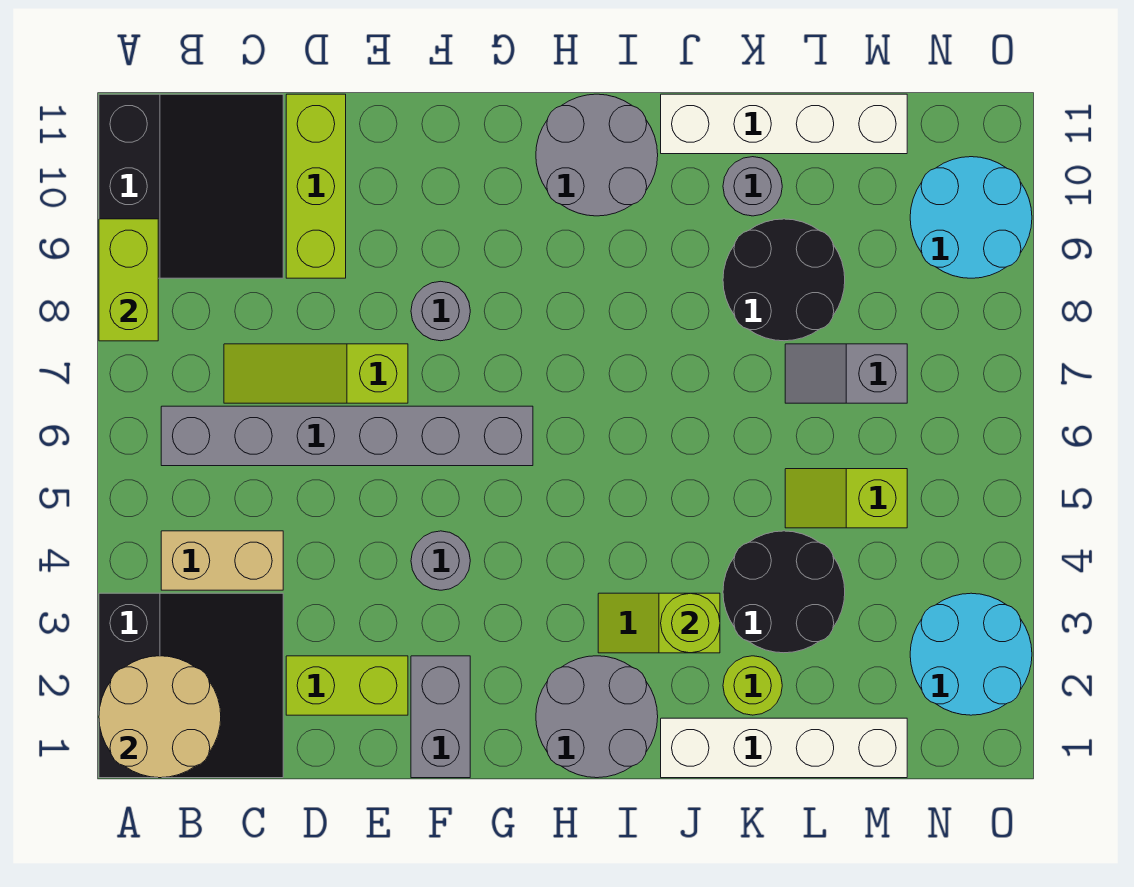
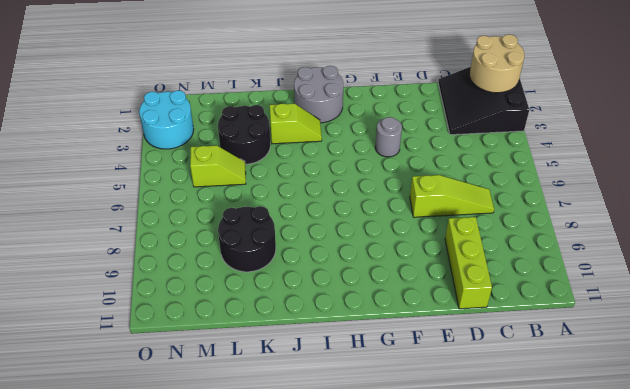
none -> black slope A9:C11 level 1 top A
none -> tan brick B4:C4 level 1
none -> grey brick B6:G6 level 1

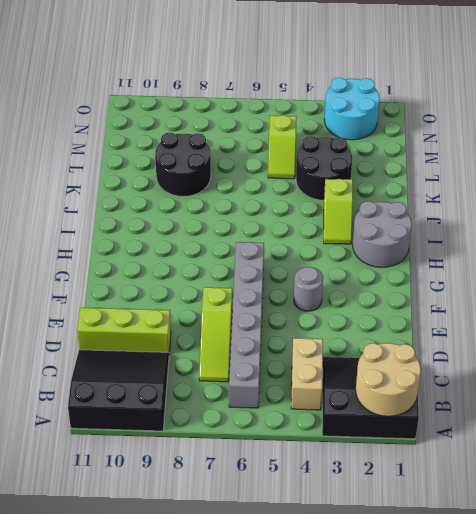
none -> lime brick D2:E2 level 1
none -> grey brick F1:F2 level 1
none -> grey round brick F8 level 1

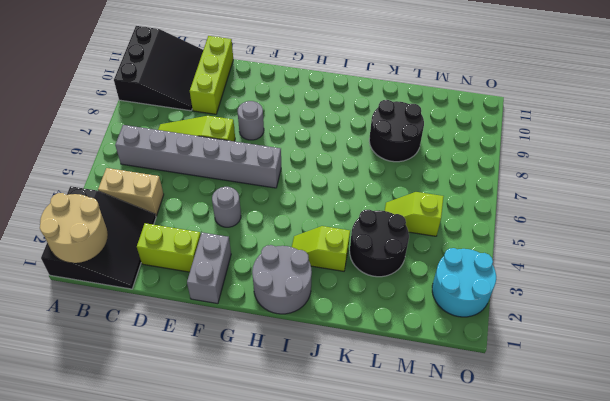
none -> grey round brick H10:I11 level 1
none -> white brick J1:M1 level 1
none -> white brick J11:M11 level 1

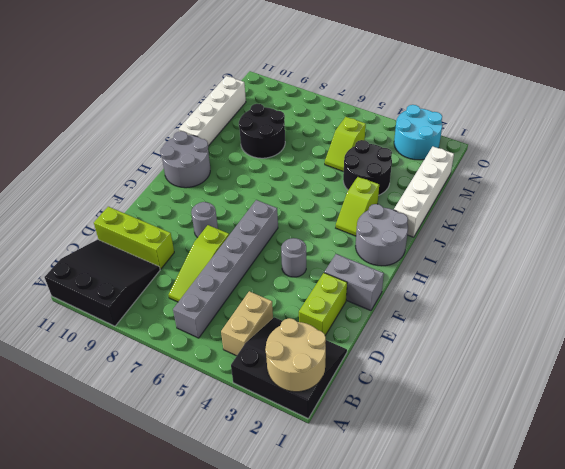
none -> lime round brick K2 level 1
none -> grey round brick K10 level 1
none -> grey slope L7:M7 level 1 top M

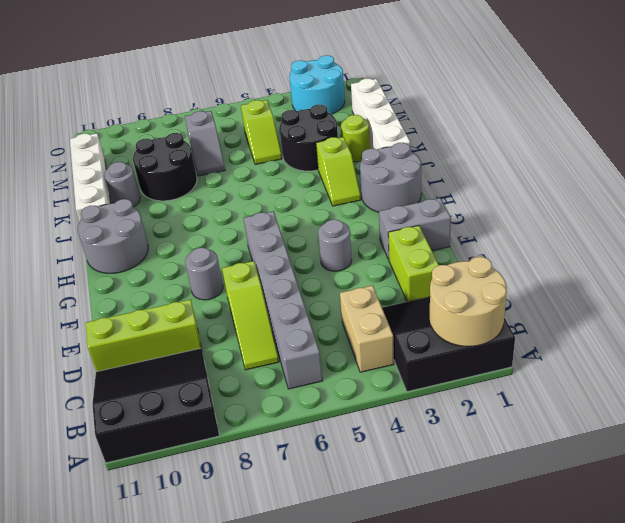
none -> cyan round brick N9:O10 level 1
none -> lime brick A8:A9 level 2
none -> lime round brick J3 level 2

